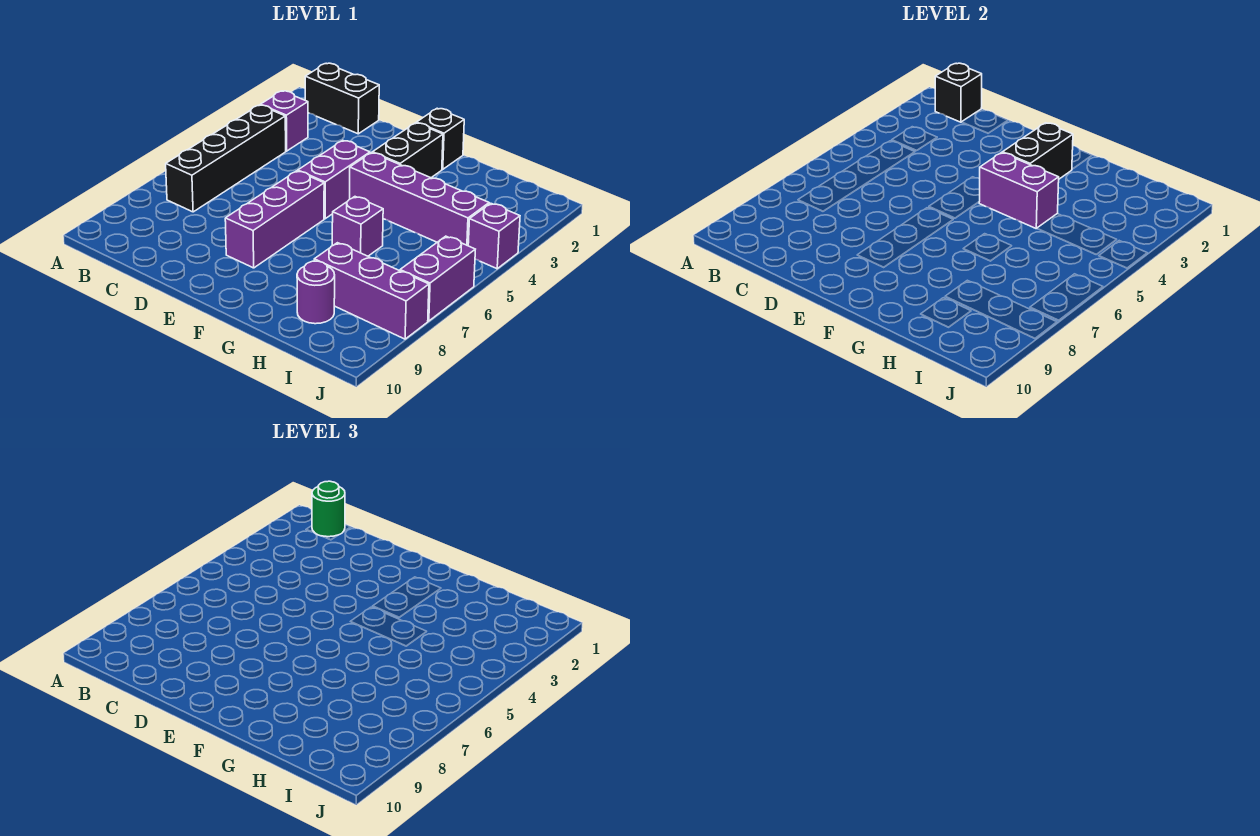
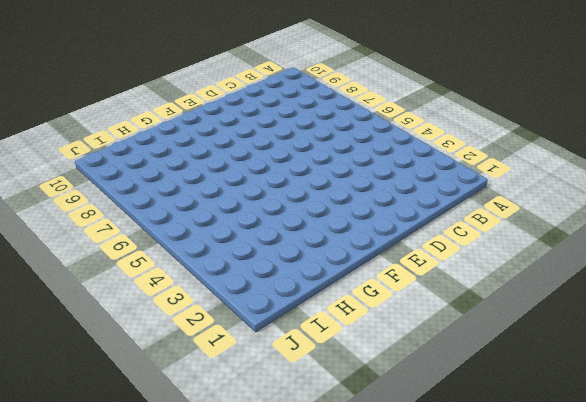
none -> black brick B1:C1 level 1
none -> purple brick B3 level 1
none -> black brick B4:B7 level 1

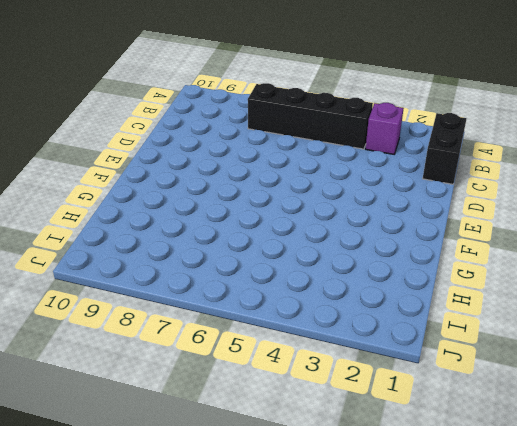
none -> purple brick E4:E5 level 1
none -> purple brick E6:E8 level 1
none -> black brick F1 level 1

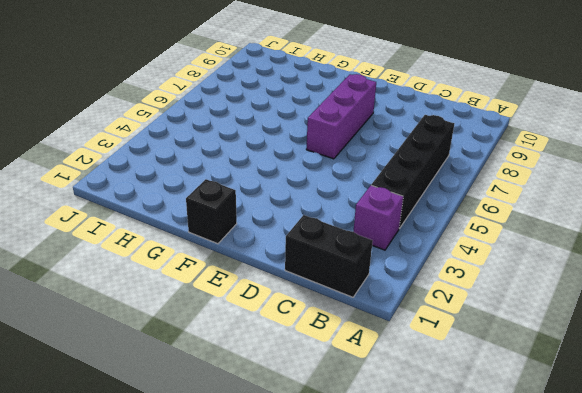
none -> purple brick E4:E5 level 1
none -> black brick F2:F3 level 1
none -> purple brick F4:I4 level 1

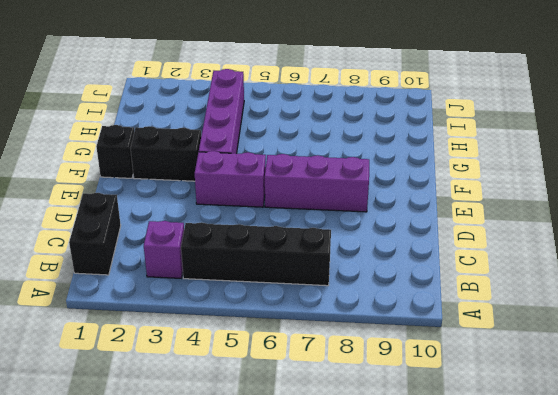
none -> purple brick G6 level 1
none -> purple brick H8:J8 level 1
none -> purple round brick H9 level 1

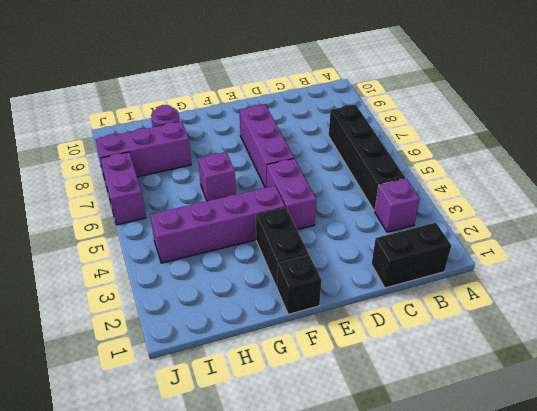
none -> purple brick J4 level 1
none -> black brick B1 level 2
none -> black brick F2:F3 level 2

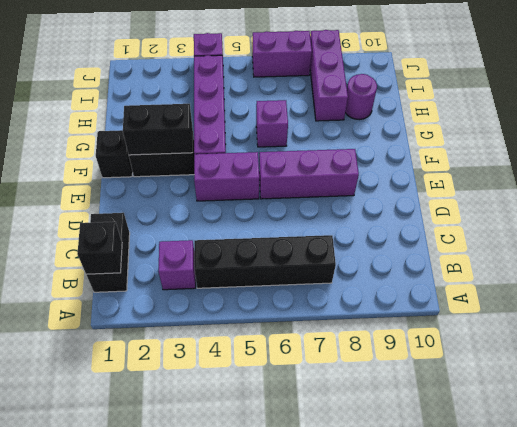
none -> purple brick F4:G4 level 2
none -> green round brick B1 level 3

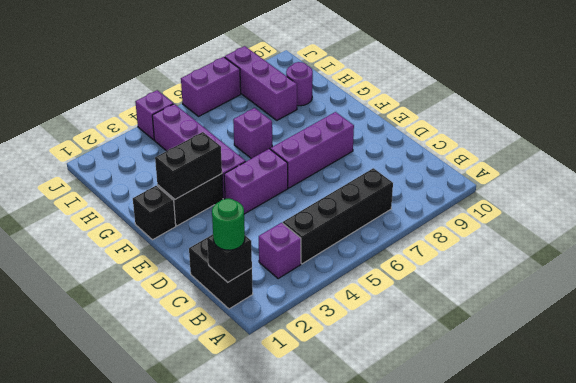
none -> purple brick F4:G4 level 2

